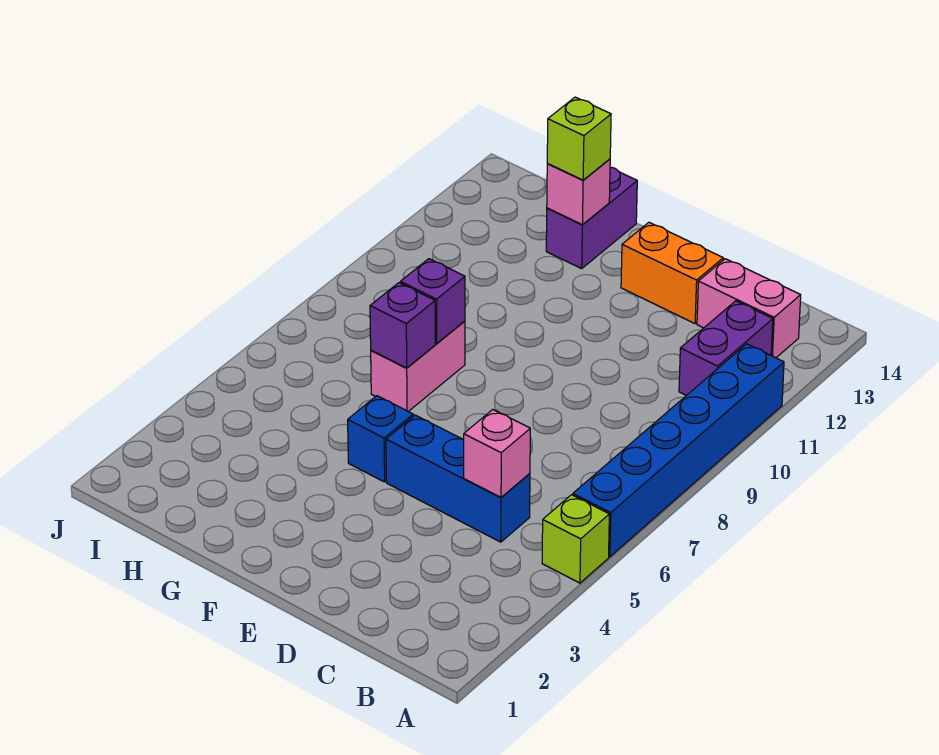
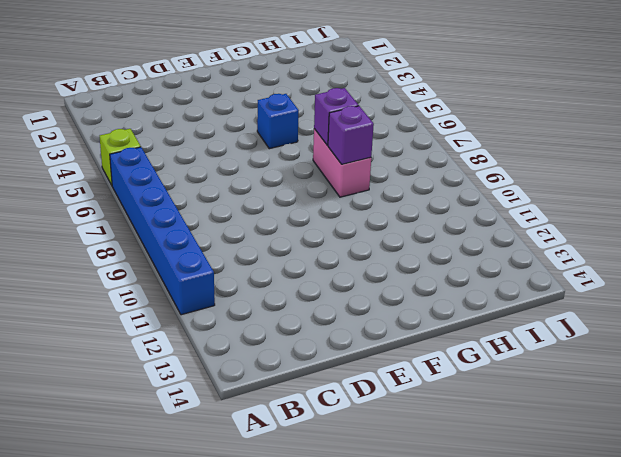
none -> purple brick B11:B12 level 1
none -> pink brick B13:C13 level 1
none -> blue brick C5:E5 level 1

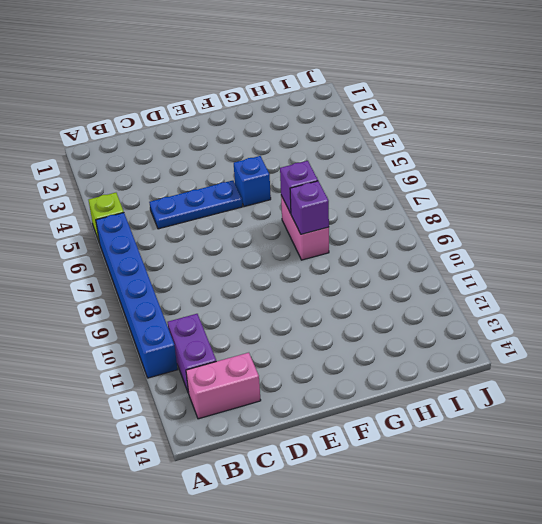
blue plate C5:E5 level 1 -> blue brick C5:E5 level 1
none -> orange brick D13:E13 level 1
none -> purple brick G13:G14 level 1
none -> pink brick C5 level 2

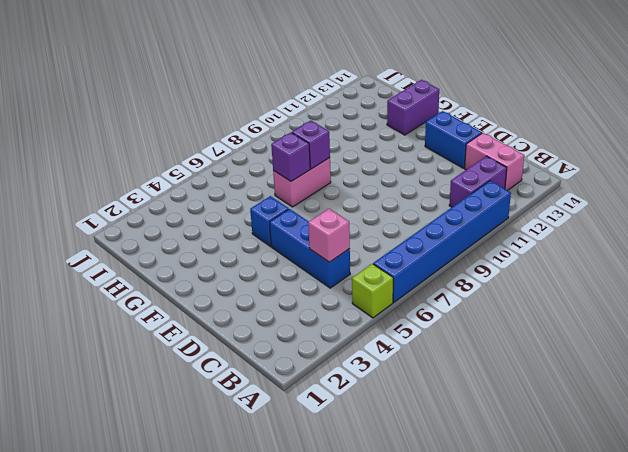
blue brick D13:E13 level 1 -> orange brick D13:E13 level 1
none -> pink brick G13 level 2
none -> lime brick G13 level 3

